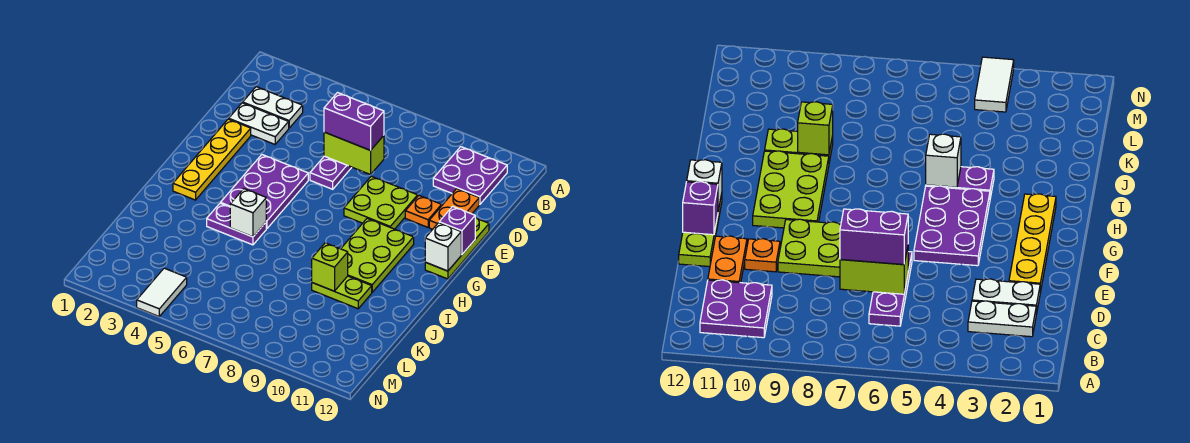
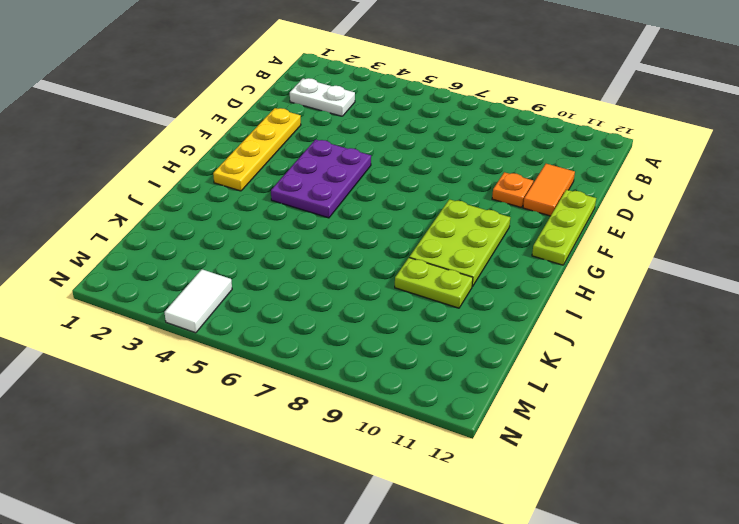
orange tile D11:E11 level 1 -> orange plate D11:E11 level 1
none -> purple plate B10:C11 level 1
none -> purple plate C6:E6 level 1
none -> white plate D2:D3 level 1

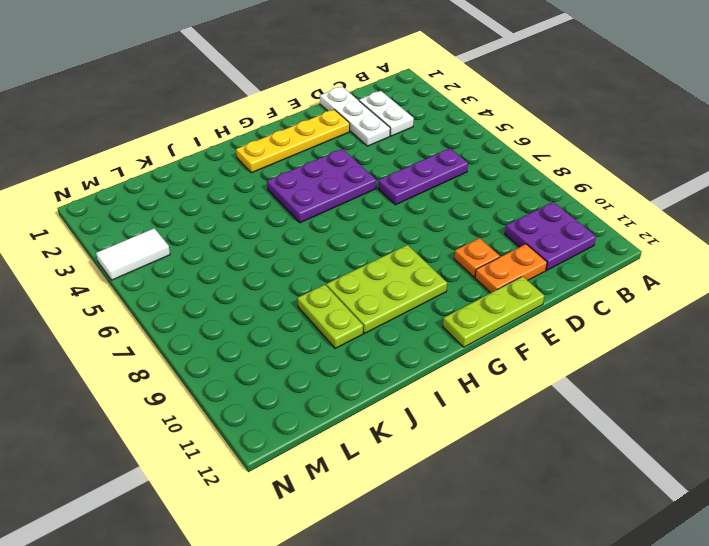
white plate D1:D3 level 1 -> white plate D2:D3 level 1
none -> lime plate E8:F9 level 1
none -> purple plate I4:I5 level 1
none -> lime brick D6:D7 level 2

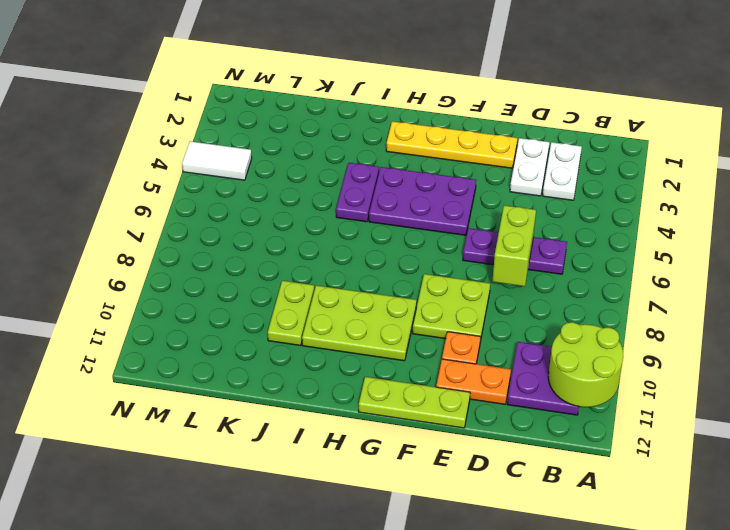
lime round brick A10:B11 level 2 -> none
none -> purple brick F12 level 2
none -> white brick G12 level 2
none -> white brick I5 level 2

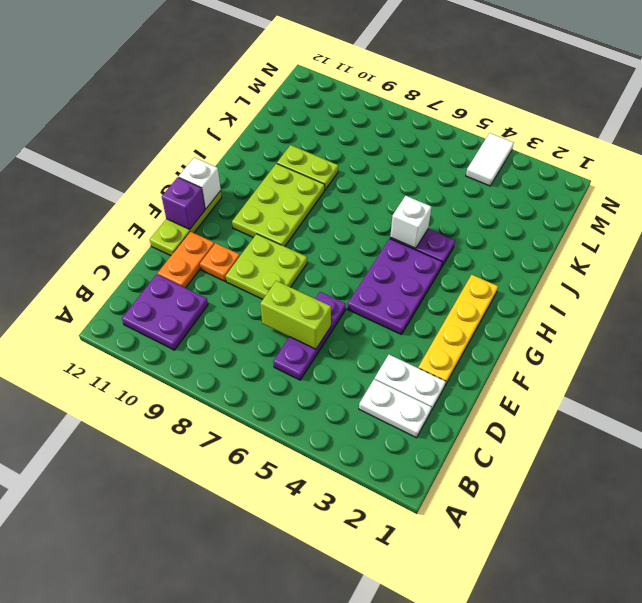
none -> lime brick J9 level 2
none -> purple brick D6:D7 level 3

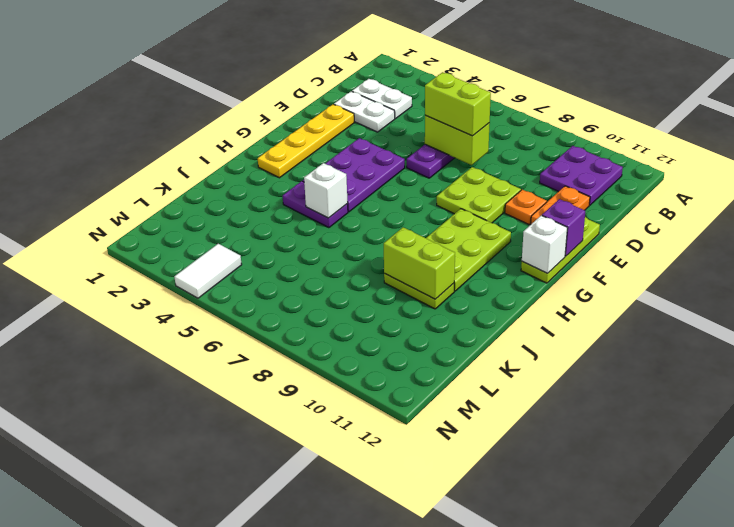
lime brick D6:D7 level 3 -> purple brick D6:D7 level 3
lime brick J9:J10 level 2 -> lime brick J9 level 2

